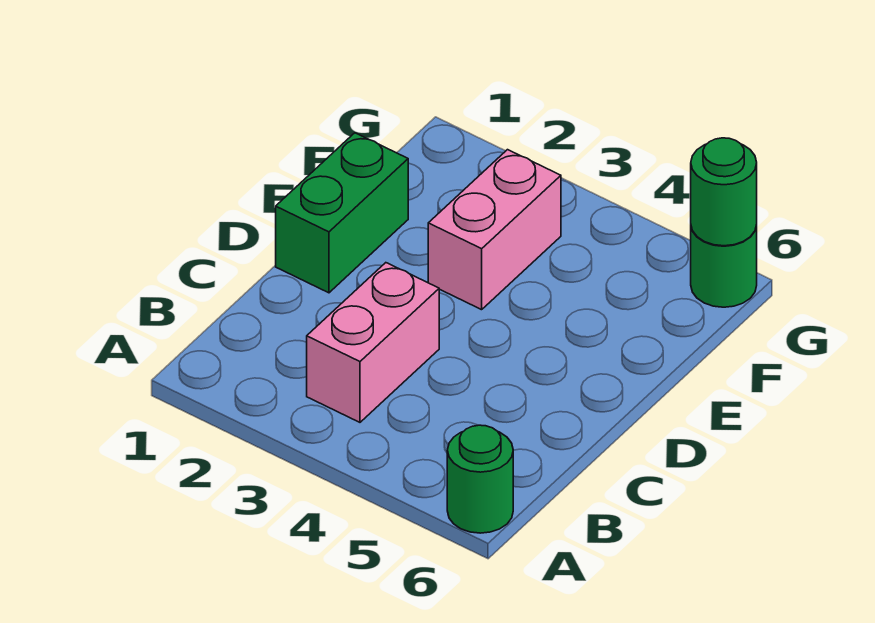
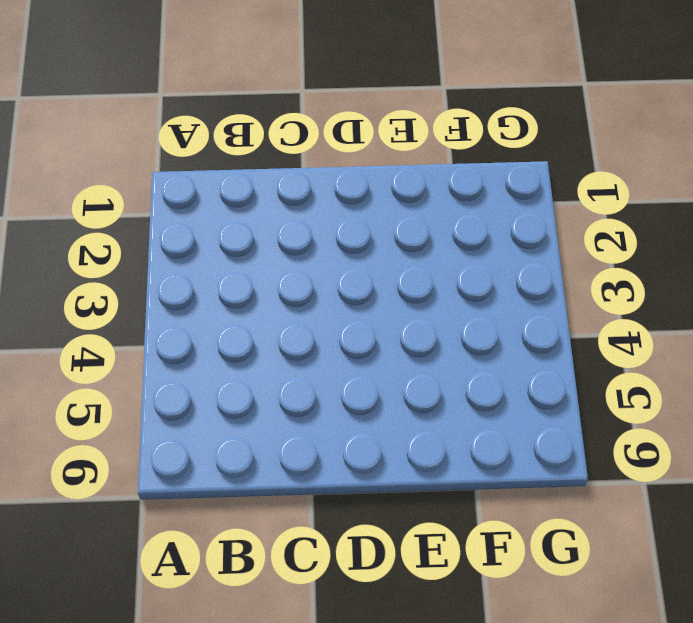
none -> green round brick A6 level 1
none -> pink brick B3:C3 level 1

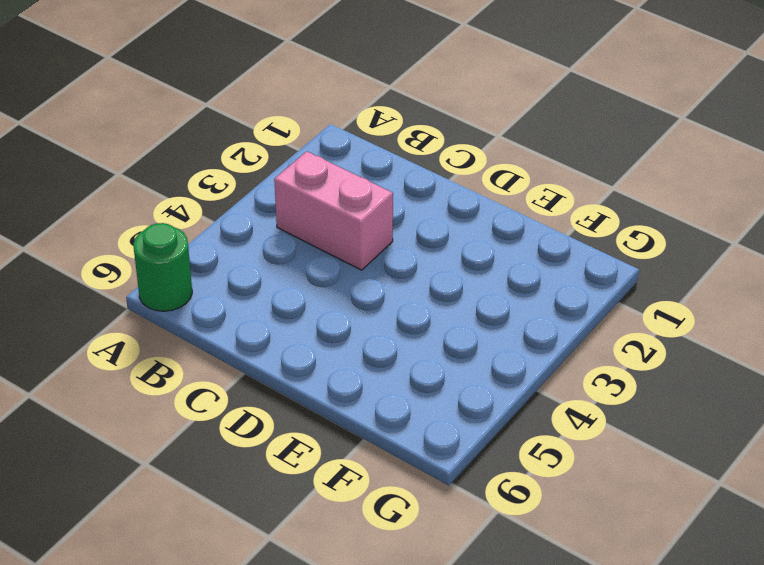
none -> green brick D1:E1 level 1
none -> pink brick E3:F3 level 1

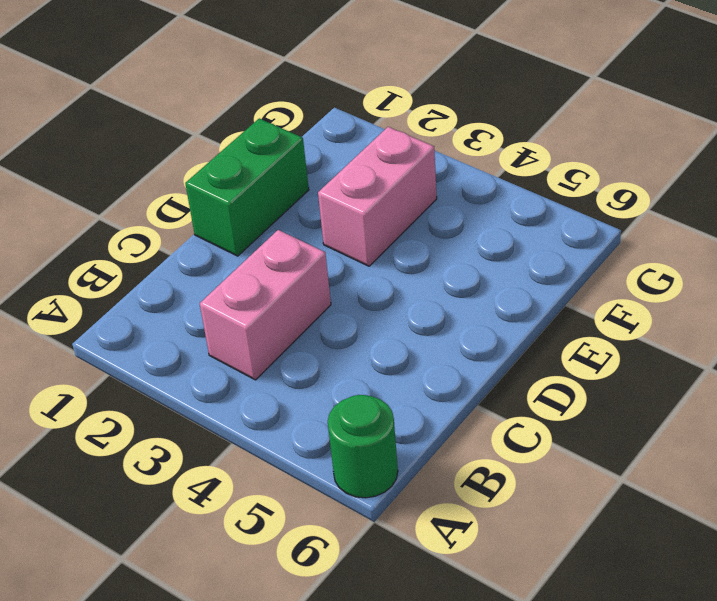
none -> green round brick G6 level 1
none -> green round brick G6 level 2

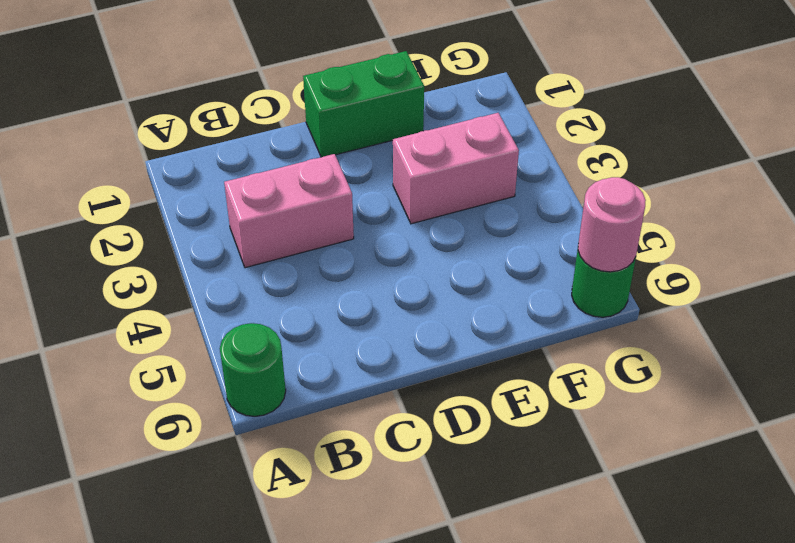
pink round brick G6 level 2 -> green round brick G6 level 2

